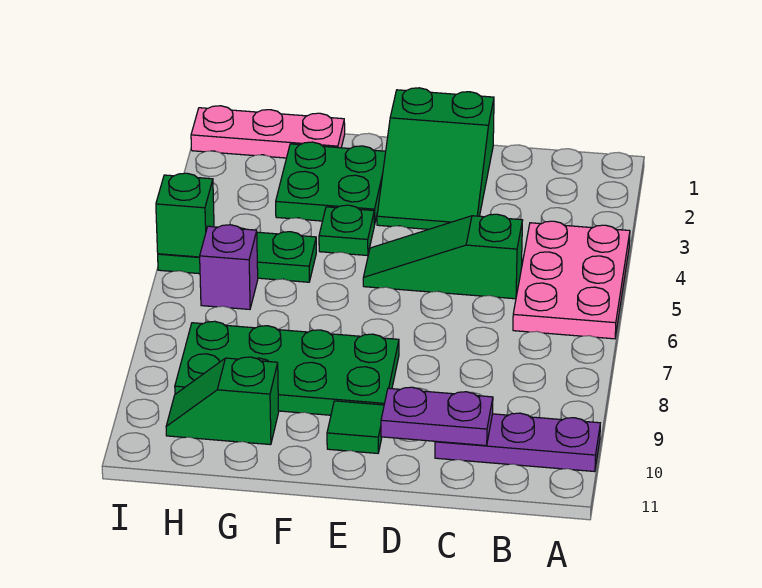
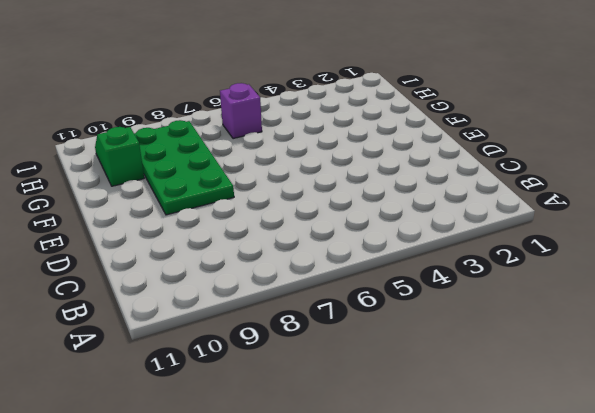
none -> pink plate A4:B6 level 1
none -> purple plate A10:C10 level 1
none -> green slope C5:E5 level 1 top C

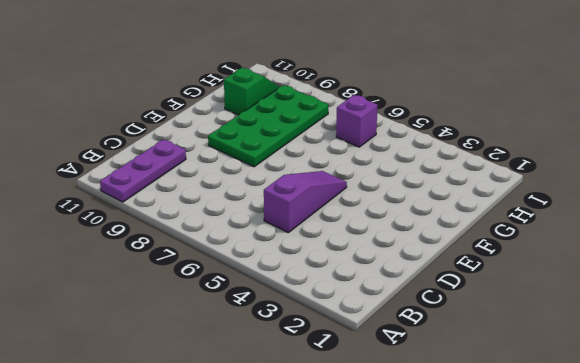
purple slope C5:E5 level 1 top C -> green slope C5:E5 level 1 top C
none -> pink plate A4:B6 level 1
none -> green slope D1:E3 level 1 top 1
none -> green tile E10 level 1

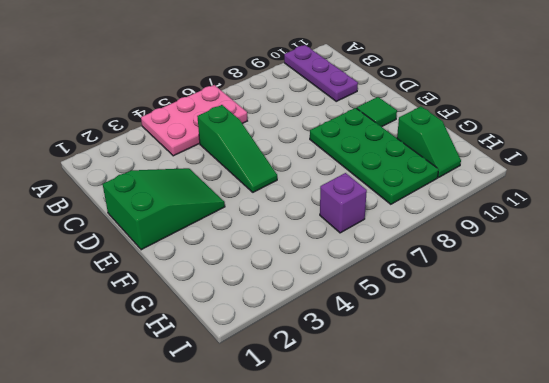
none -> green plate F2:G3 level 1
none -> green plate F4 level 1
none -> pink plate G1:I1 level 1

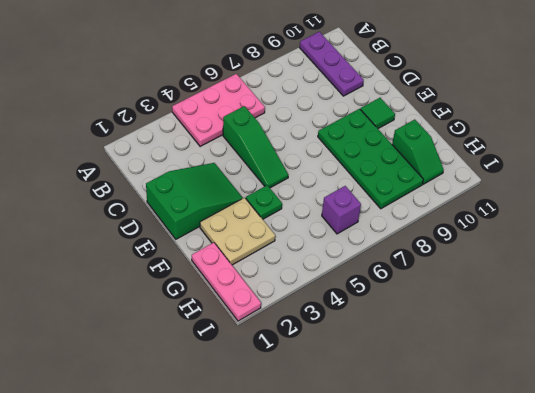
tan plate F2:G3 level 1 -> green plate F2:G3 level 1
none -> green plate G5:I5 level 1
none -> purple plate C10:D10 level 2
none -> green brick I5 level 2

